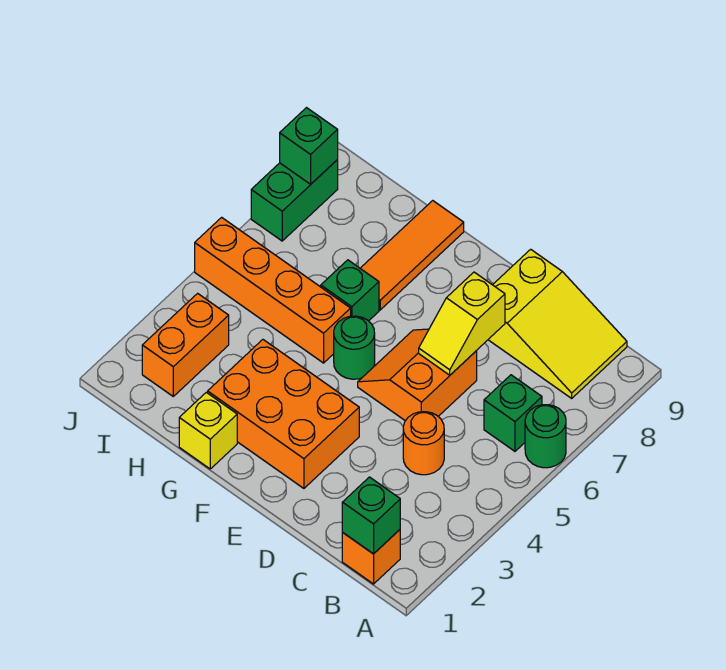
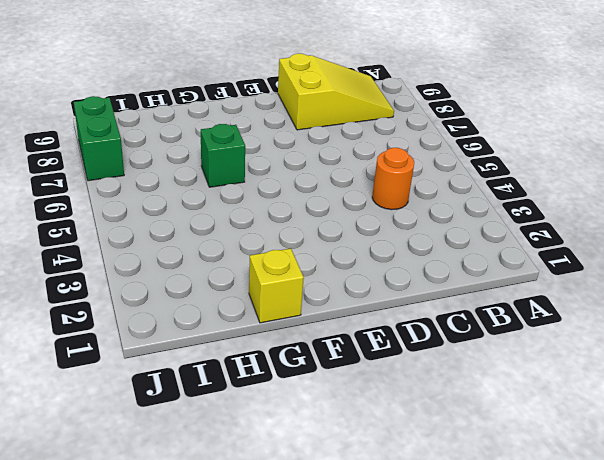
none -> green round brick A6 level 1
none -> orange brick B1 level 1
none -> green brick B6 level 1

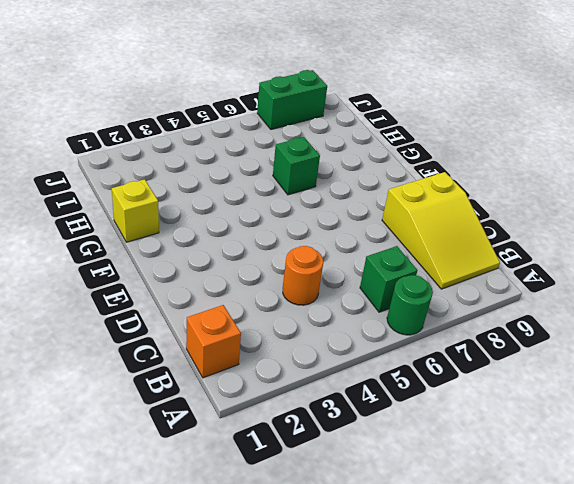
none -> orange slope D5:E6 level 1 top D
none -> orange brick E2:G3 level 1
none -> green round brick F5 level 1

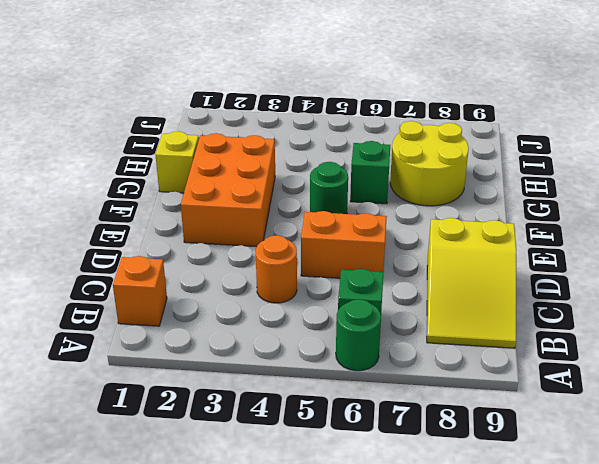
yellow round brick G7:H8 level 1 -> orange tile G7:G9 level 1
none -> orange brick G5:J5 level 1
none -> orange brick I2:I3 level 1
none -> green brick J7:J8 level 1

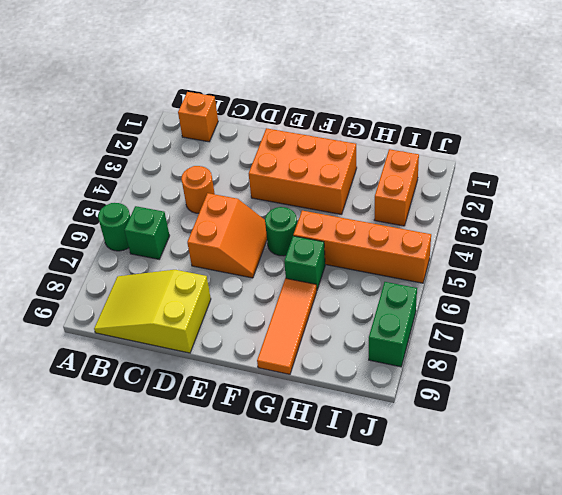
none -> yellow brick G1 level 1
none -> green brick B1 level 2
none -> yellow slope D6:D7 level 2 top 7

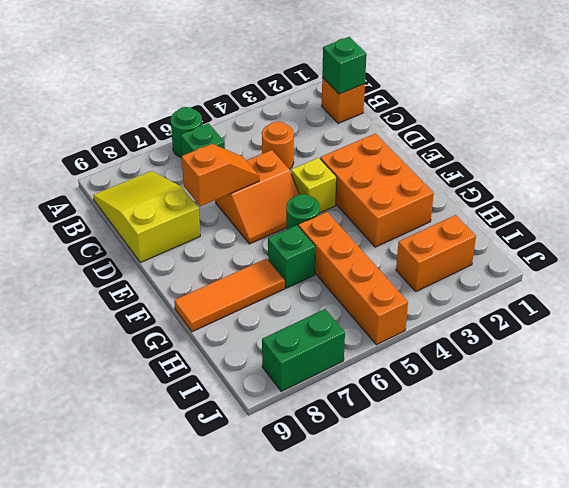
orange slope D6:D7 level 2 top 7 -> yellow slope D6:D7 level 2 top 7
yellow brick E4 level 1 -> yellow brick G1 level 1
none -> green brick J8 level 2

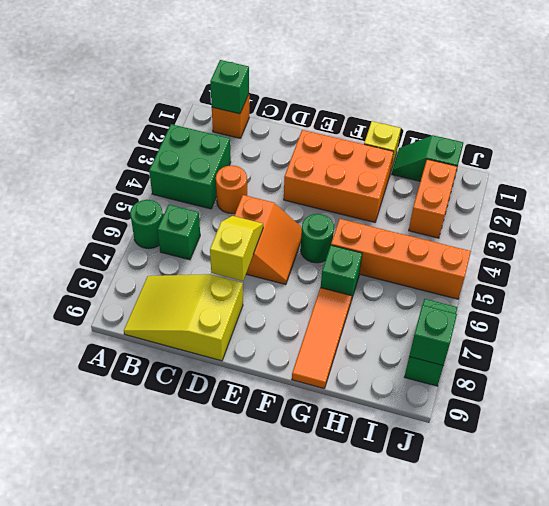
green brick A3:B4 level 1 -> none
green slope H1:I1 level 1 top I -> none

